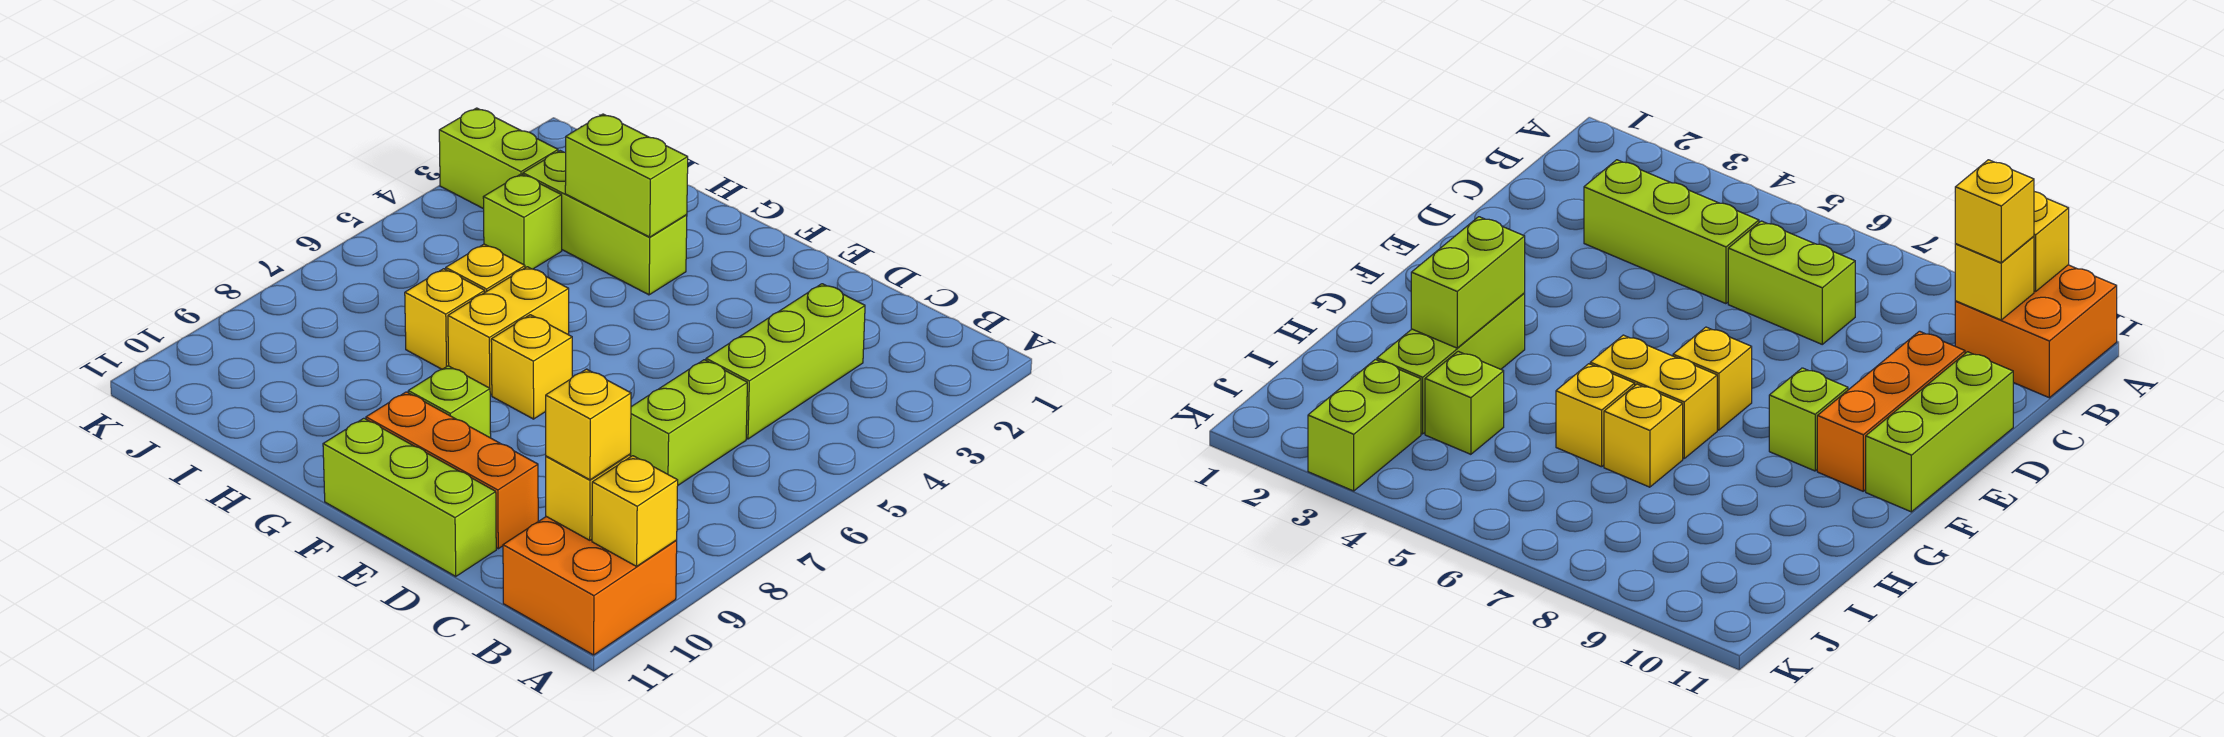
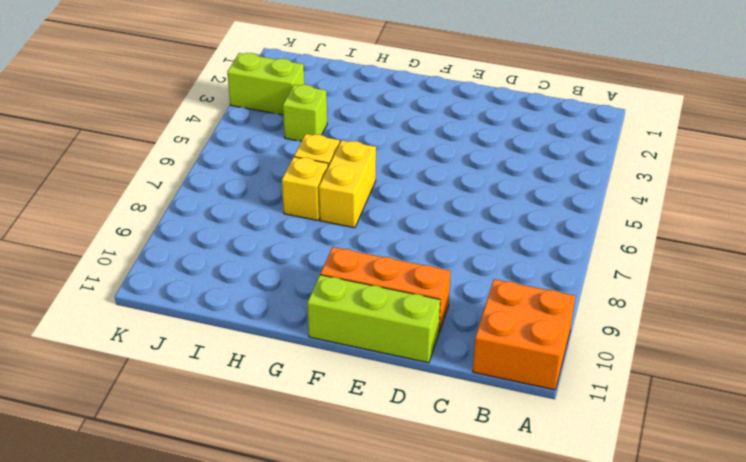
none -> lime brick C3:C5 level 1
none -> lime brick C6:C7 level 1
none -> yellow brick F7 level 1

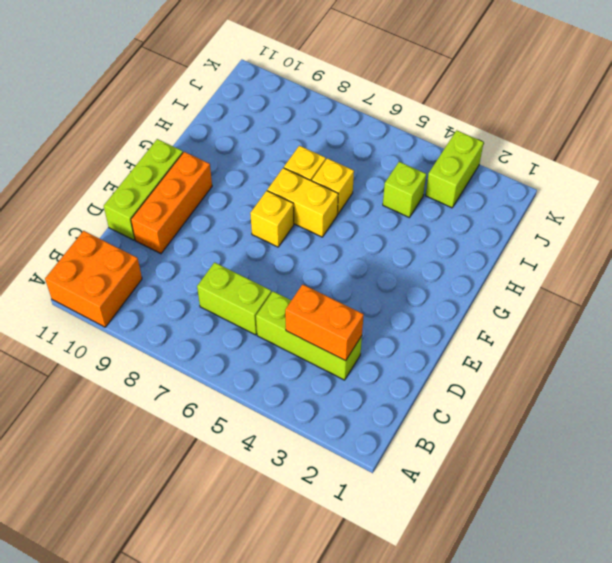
orange brick C3:C4 level 2 -> none
none -> lime brick F9 level 1
none -> lime brick G3:I3 level 1
none -> yellow brick A10 level 2

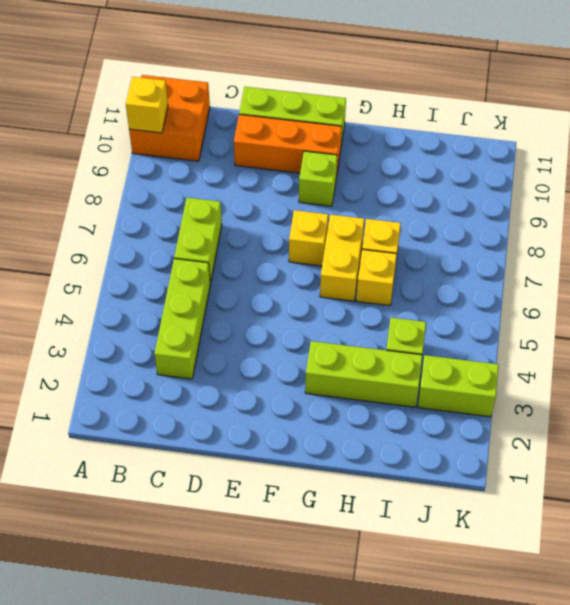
none -> yellow brick B10 level 2
none -> lime brick G3:H3 level 2
none -> yellow brick B10 level 3

